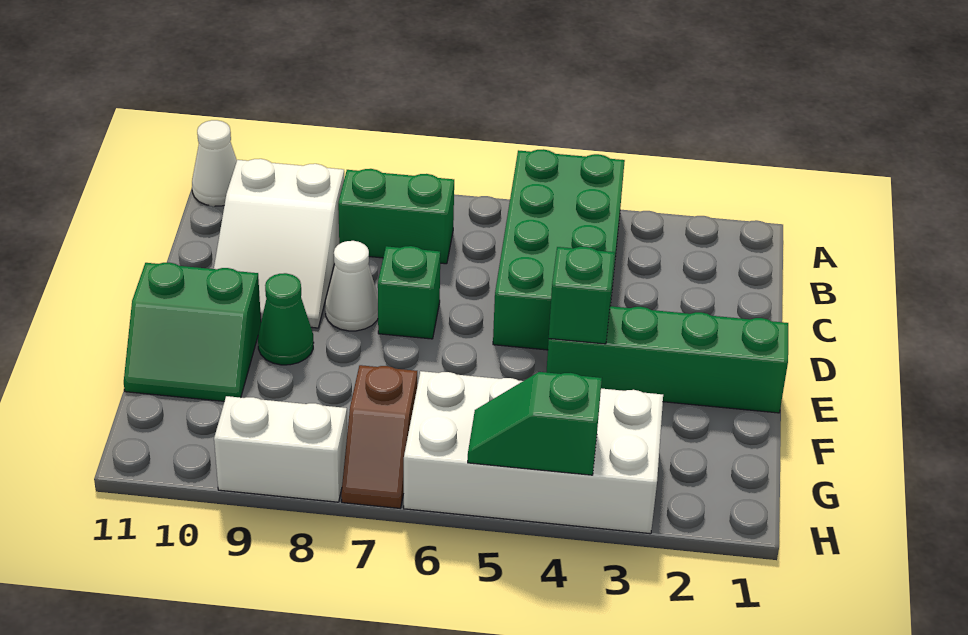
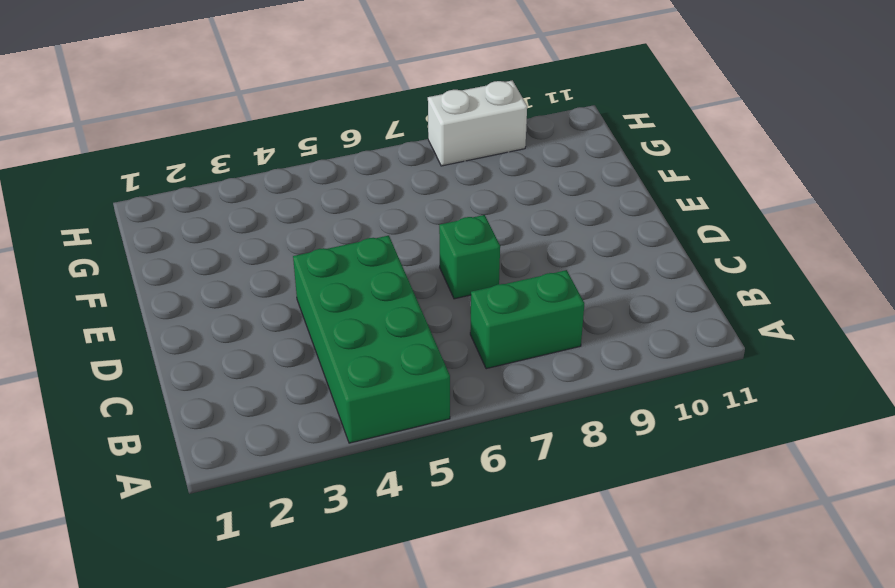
none -> white cone A11 level 1
none -> white slope B9:D10 level 1 top B
none -> white cone D8 level 1

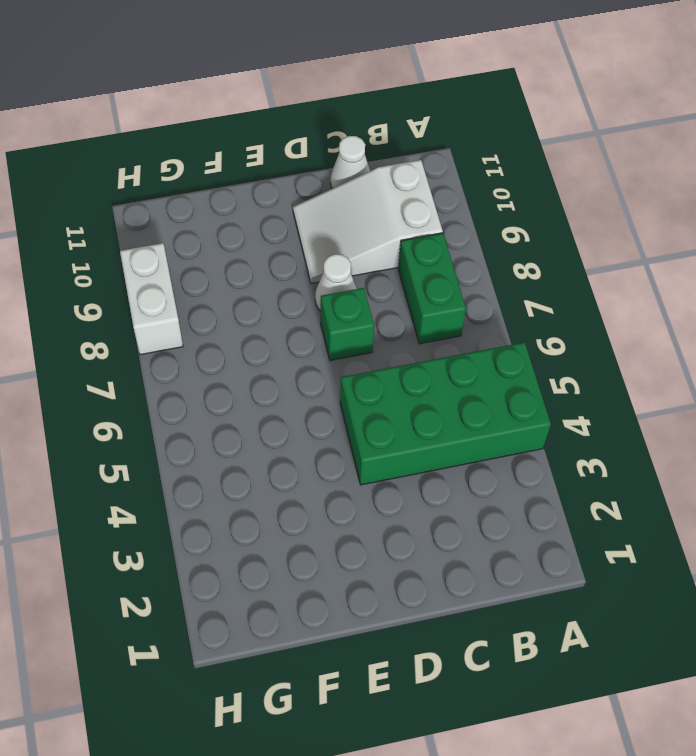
white cone C11 level 1 -> white cone A11 level 1
none -> green brick E1:E4 level 1
none -> green cone E9 level 1
none -> green slope E10:F11 level 1 top E

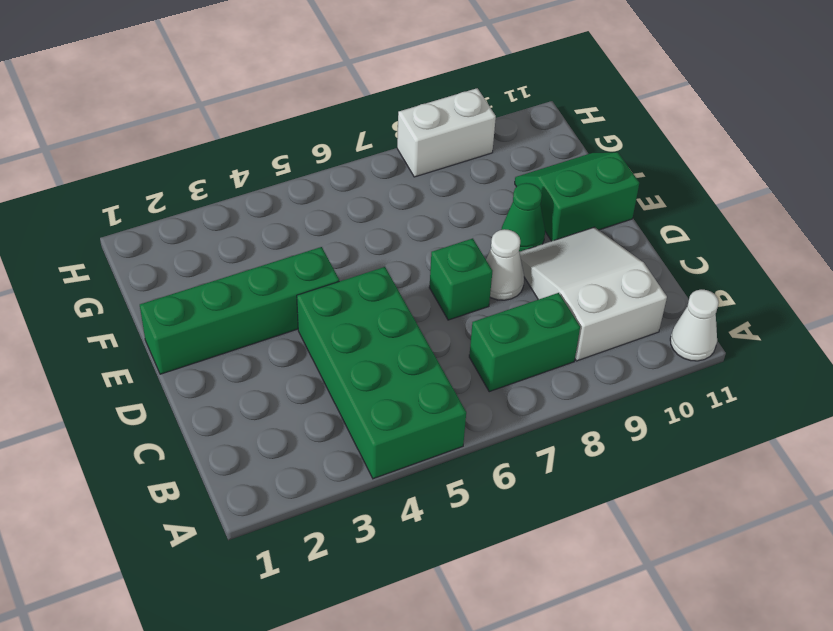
none -> white brick G3:H6 level 1
none -> brown slope G7:H7 level 1 top G
none -> green brick E4 level 2

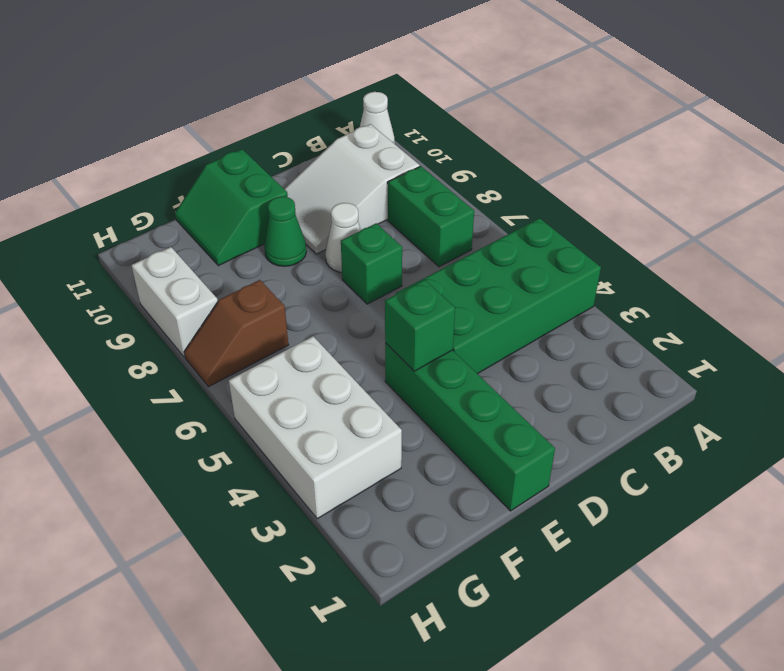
white brick G3:H5 level 1 -> white brick G3:H6 level 1
none -> green slope H4:H5 level 2 top 4

